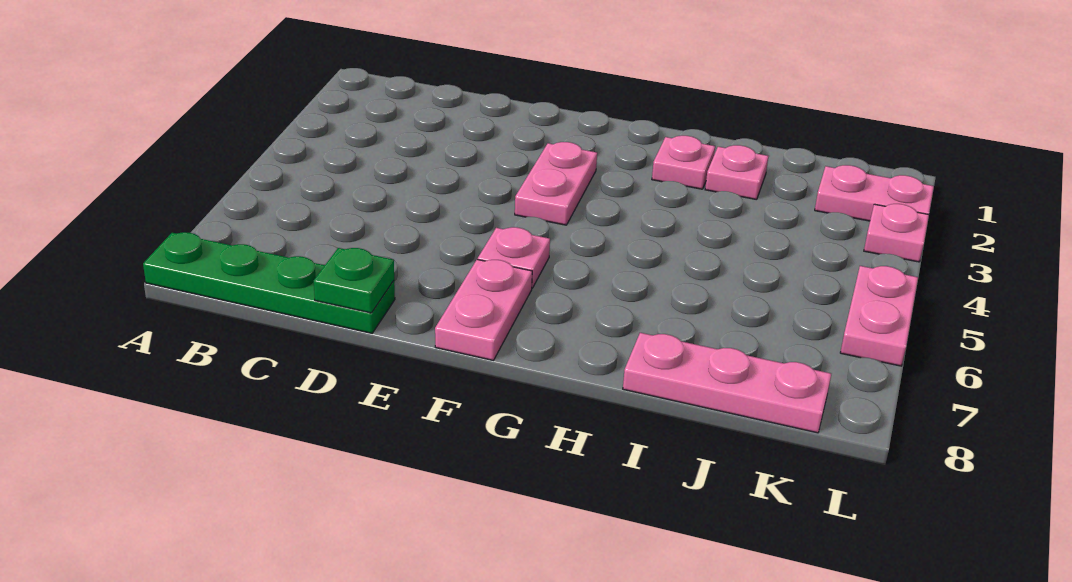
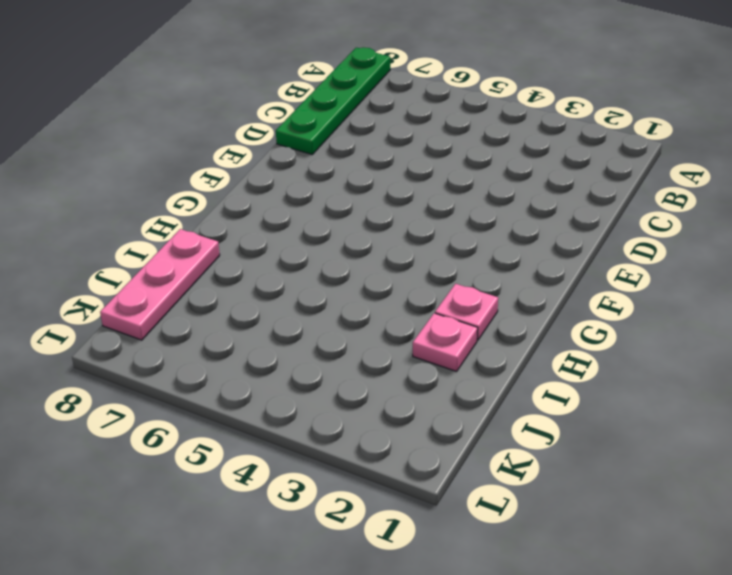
none -> pink plate F3:F4 level 1
none -> pink plate F6 level 1

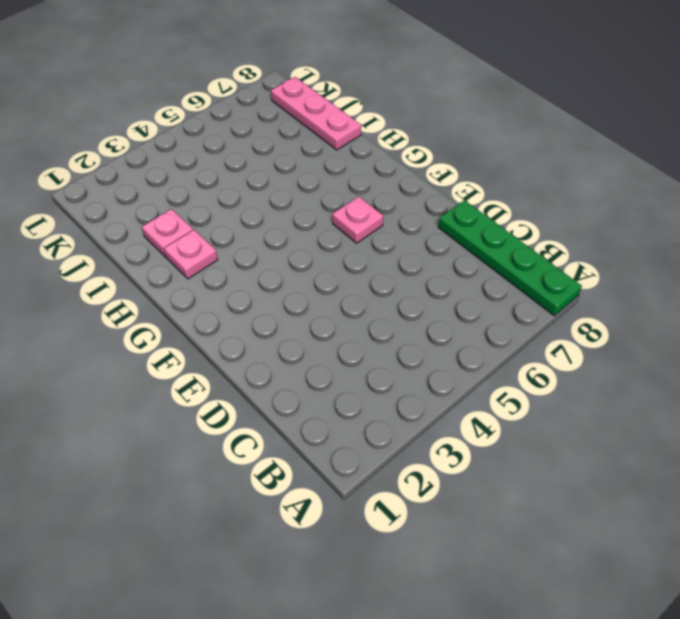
none -> pink plate F3:F4 level 1
none -> pink plate F7:F8 level 1

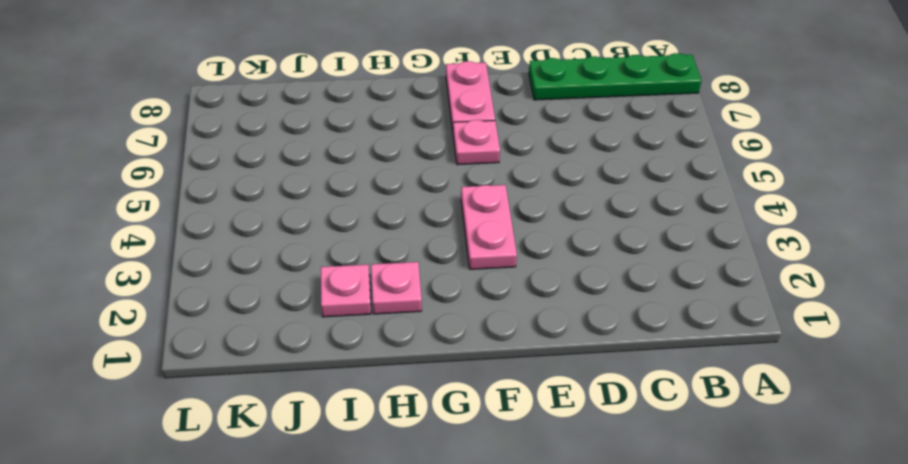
none -> pink plate I8:K8 level 1
none -> pink plate K2:L2 level 1

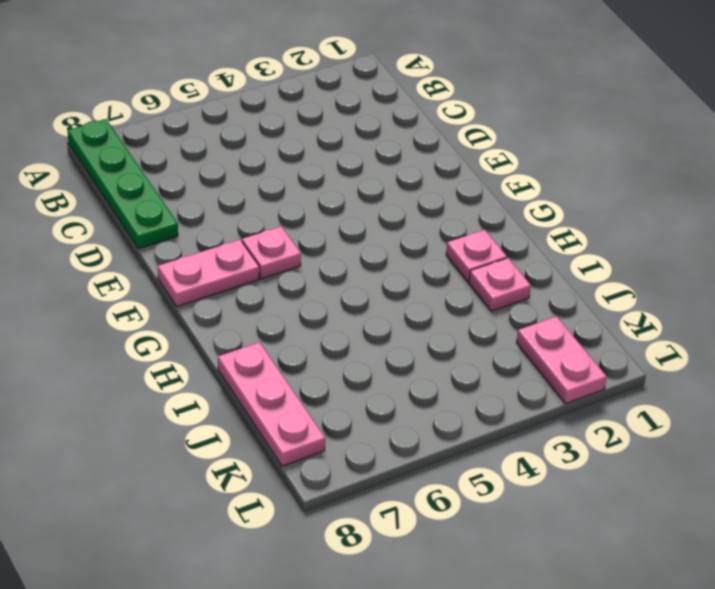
none -> pink plate F3:F4 level 1
none -> pink plate L3 level 1

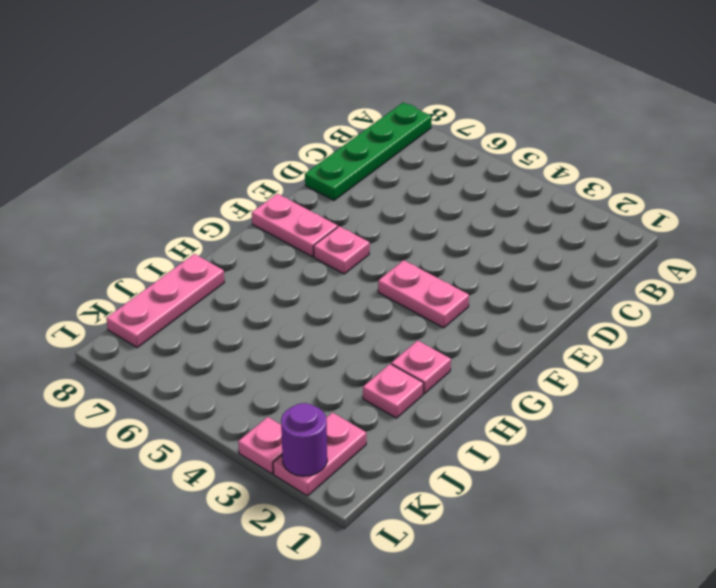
purple round brick L2 level 2 -> none
none -> pink plate L5:L6 level 1
none -> green plate D8 level 2

